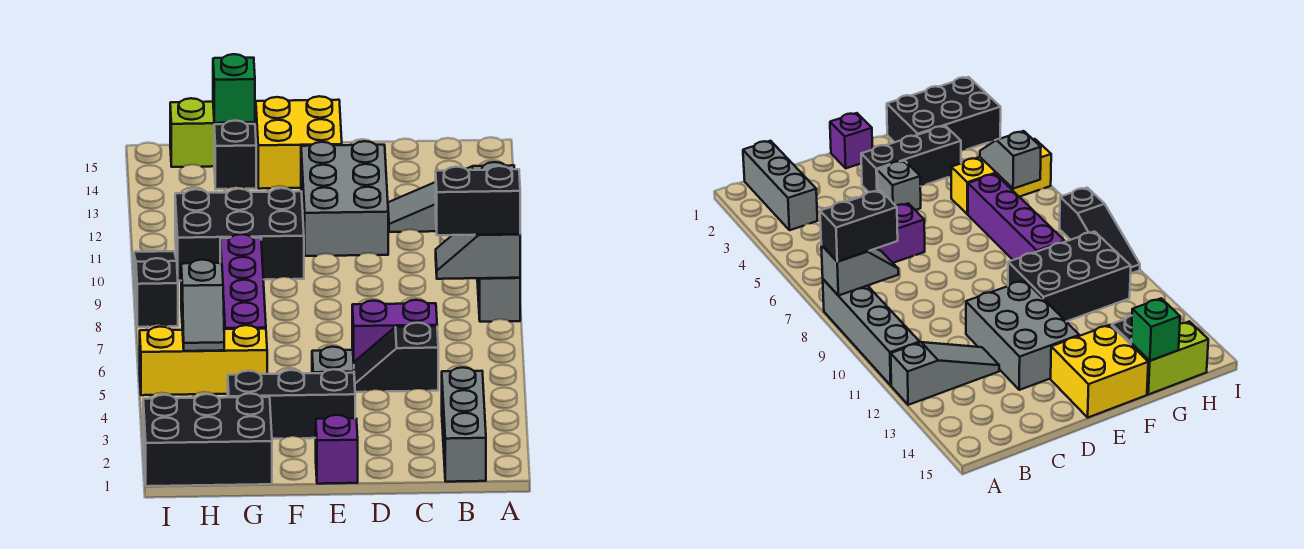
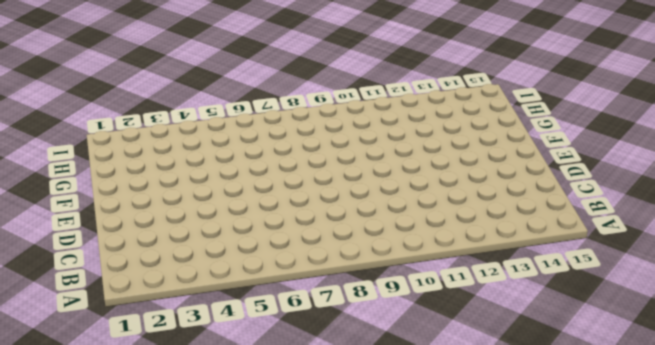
none -> grey brick A8:A11 level 1
none -> grey slope A12:C12 level 1 top A
none -> grey brick B1:B3 level 1

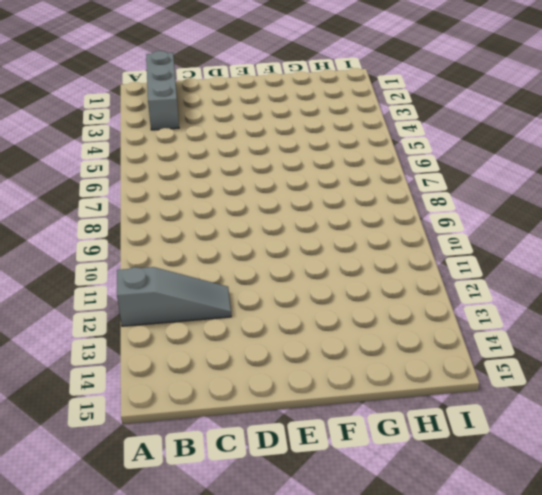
none -> grey brick A8:A11 level 1
none -> black slope C5:D5 level 1 top C
none -> purple brick C6:D6 level 1

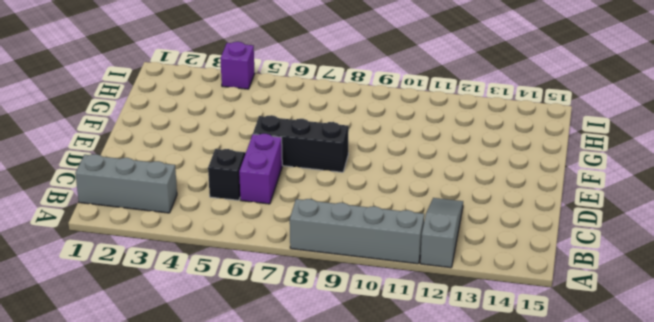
black brick E6:E8 level 1 -> black brick E3:G3 level 1
purple brick I4 level 1 -> purple brick E1 level 1
none -> grey brick D11:E13 level 1
none -> grey brick E4 level 1
none -> yellow brick E14:F15 level 1

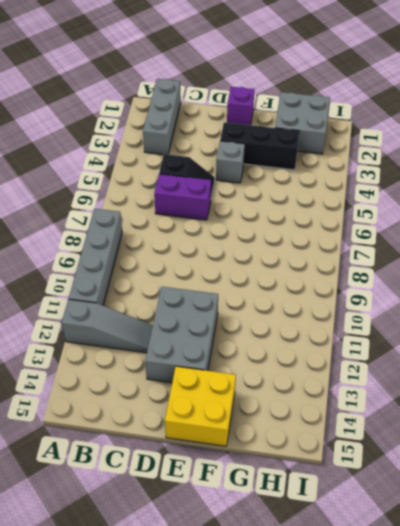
grey brick G1:H2 level 1 -> black brick G1:I2 level 1
none -> black brick F10:H11 level 1
none -> yellow brick G5:I5 level 1
none -> purple brick G6:G9 level 1

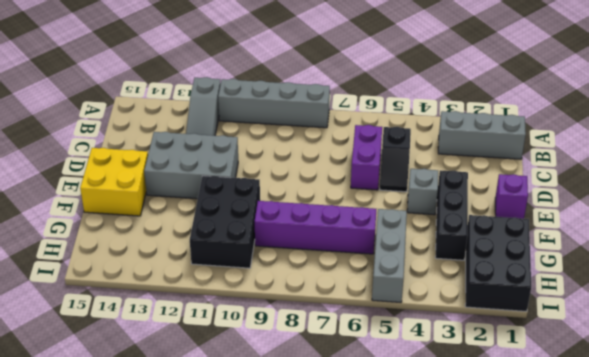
grey brick G5:I5 level 1 -> yellow brick G5:I5 level 1
none -> black brick G14 level 1
none -> lime brick G15:H15 level 1
none -> black slope I8:I10 level 1 top 8

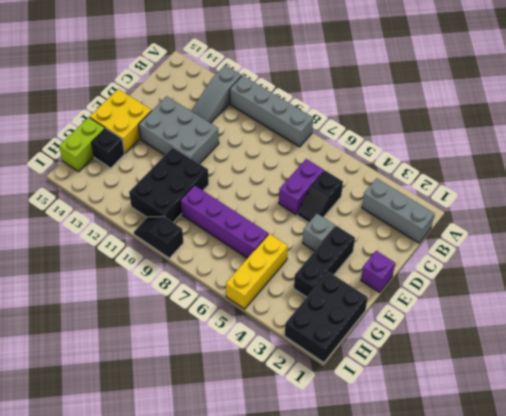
black slope I9:I10 level 1 top 9 -> black slope I8:I10 level 1 top 8
none -> grey slope A8:B8 level 2 top A
none -> green brick G15 level 2
none -> grey slope H5:H6 level 2 top 6

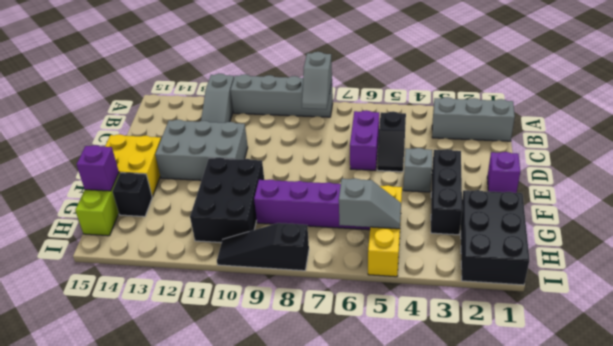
purple brick G15 level 2 -> green brick G15 level 2
none -> black brick A8:B8 level 3

